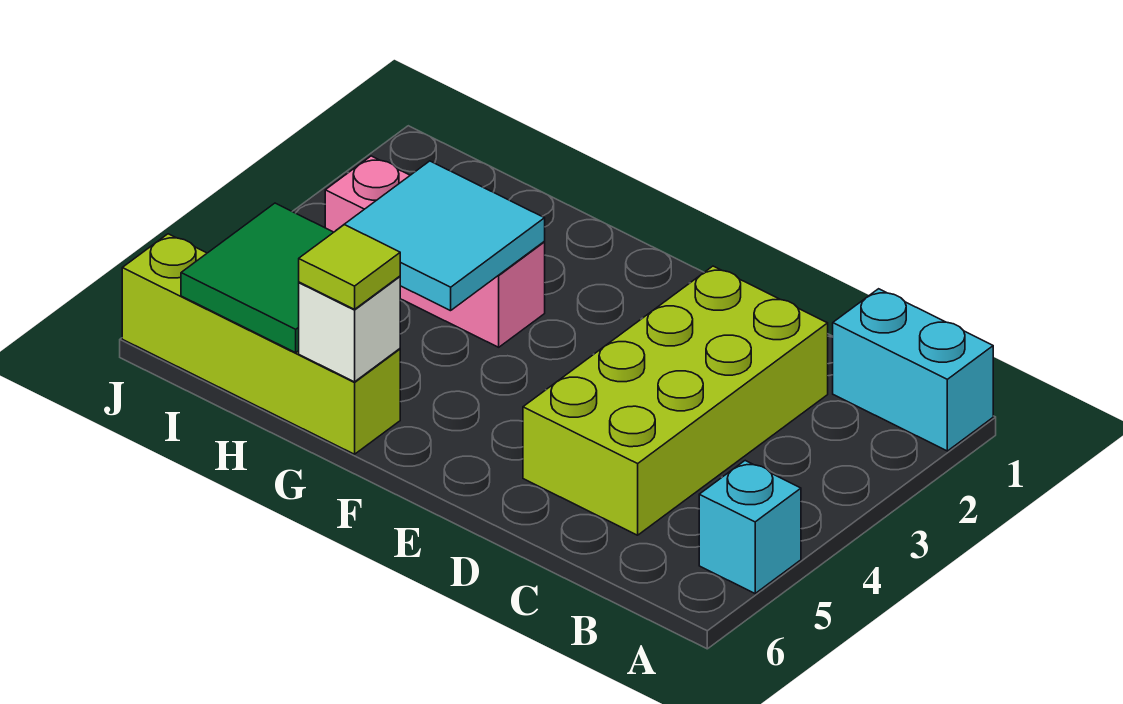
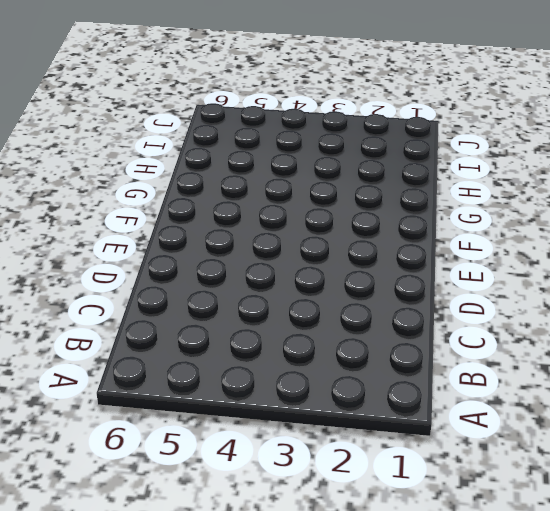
none -> cyan brick A1:B1 level 1
none -> cyan brick A5 level 1

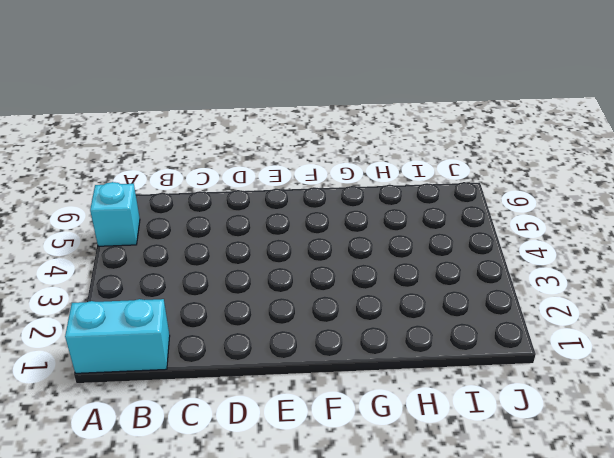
none -> lime brick C2:D5 level 1
none -> pink brick G3:I3 level 1

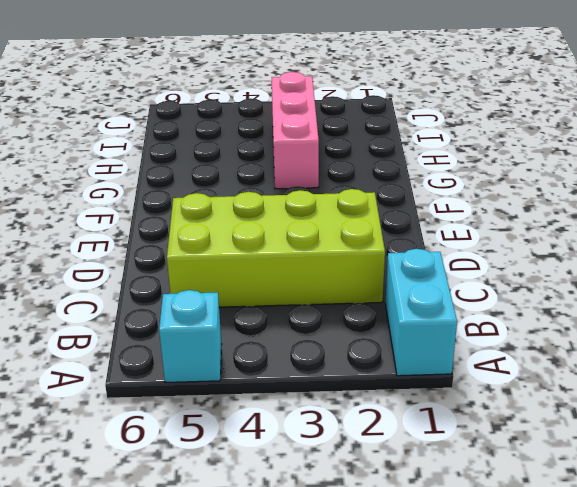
none -> lime brick G6:J6 level 1
none -> cyan tile G3:H4 level 2

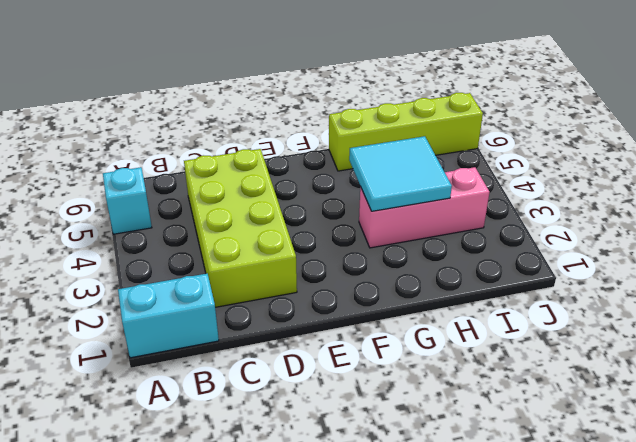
none -> white brick G6 level 2
none -> green tile H5:I6 level 2

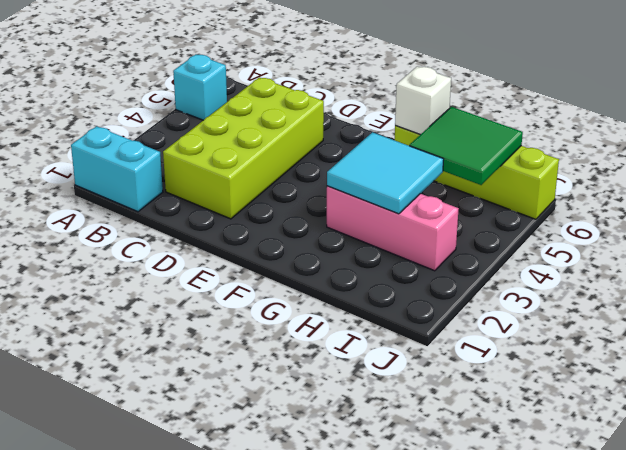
none -> lime tile G6 level 3

